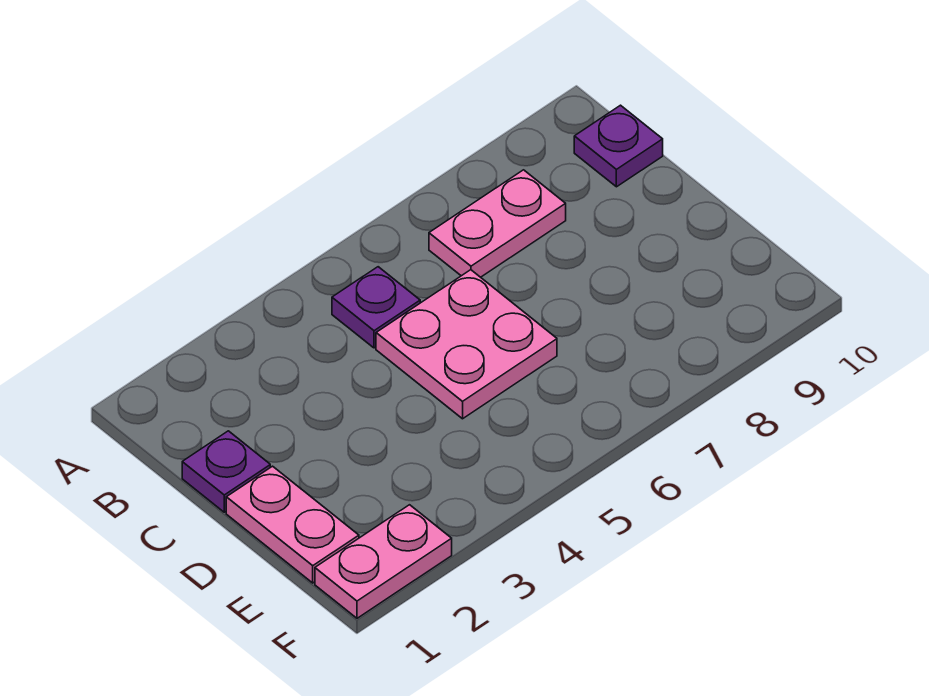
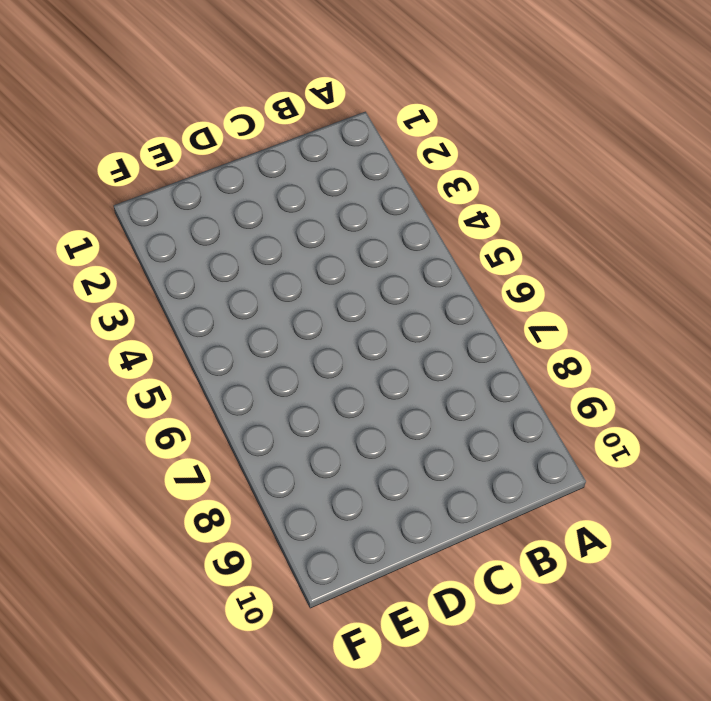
none -> purple plate B5 level 1
none -> pink plate B7:B8 level 1

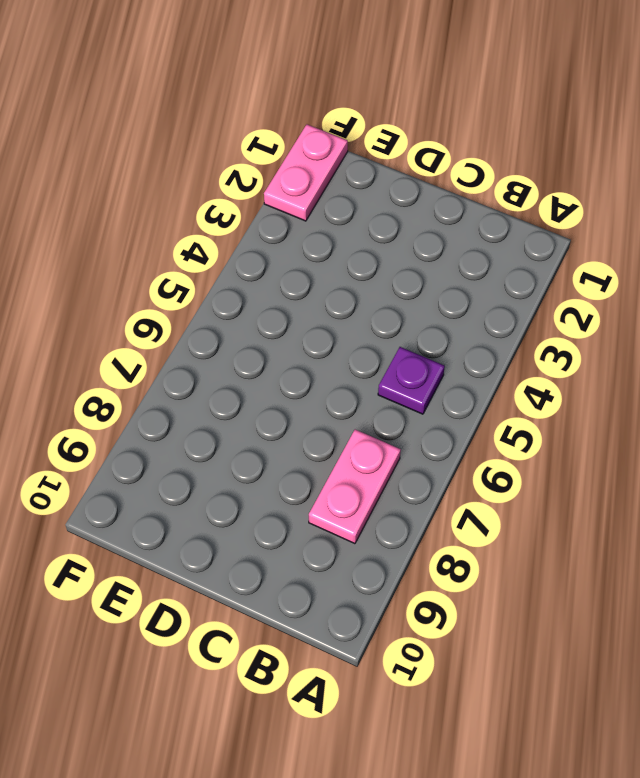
none -> purple plate B10 level 1
none -> purple plate C1 level 1

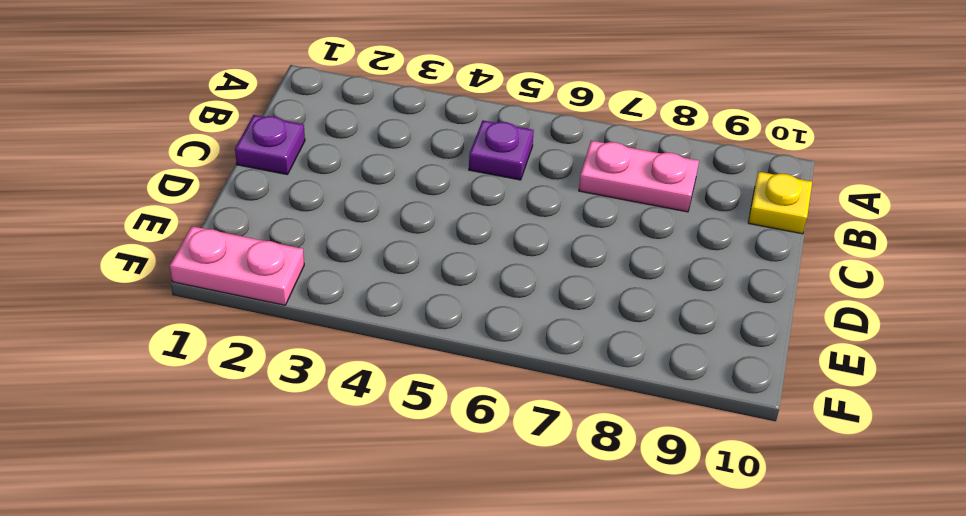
yellow plate B10 level 1 -> purple plate B10 level 1
none -> pink plate C5:D6 level 1
none -> pink plate D1:E1 level 1

